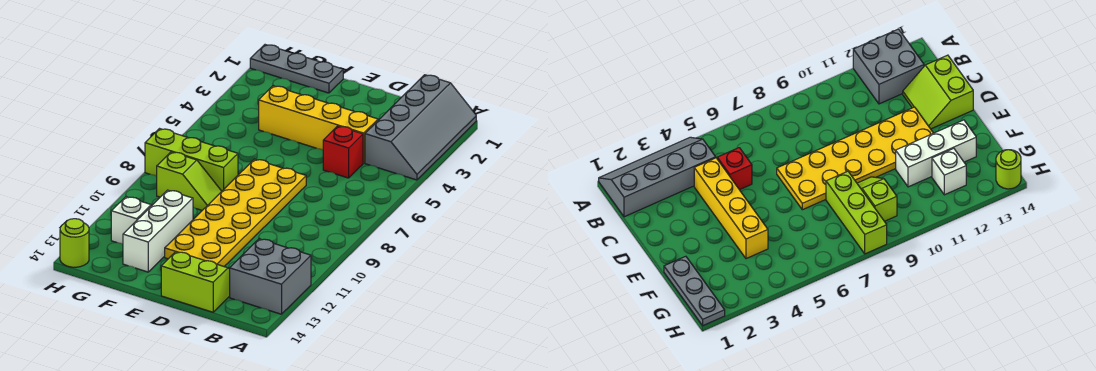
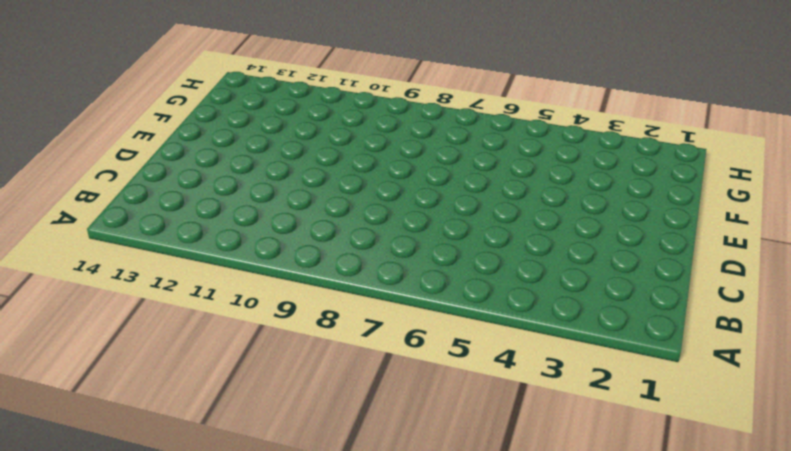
none -> grey slope A1:B4 level 1 top B
none -> grey brick A12:B13 level 1
none -> yellow brick C4:F4 level 1

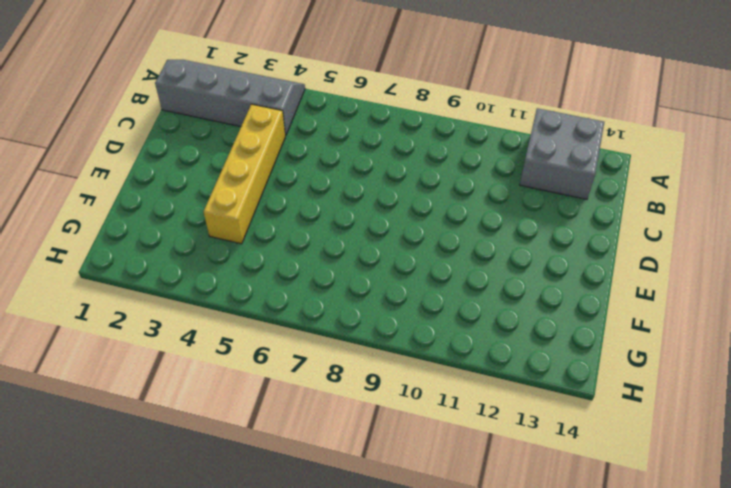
none -> red brick C5 level 1
none -> lime slope C13:D14 level 1 top 14
none -> yellow plate D7:E12 level 1

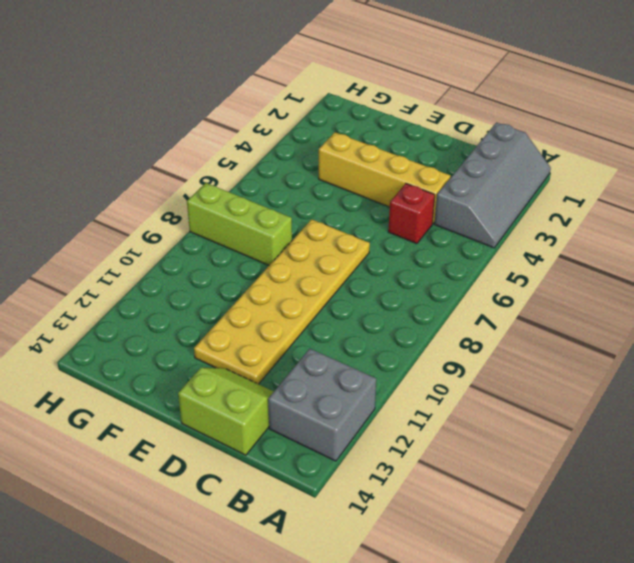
none -> grey plate F1:H1 level 1
none -> lime slope F9:G9 level 1 top G
none -> white brick F11:F13 level 1

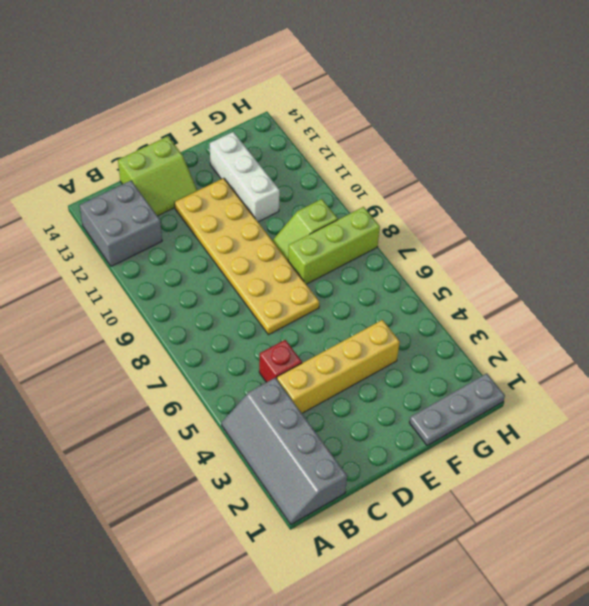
none -> white brick G12 level 1
none -> lime round brick H14 level 1

